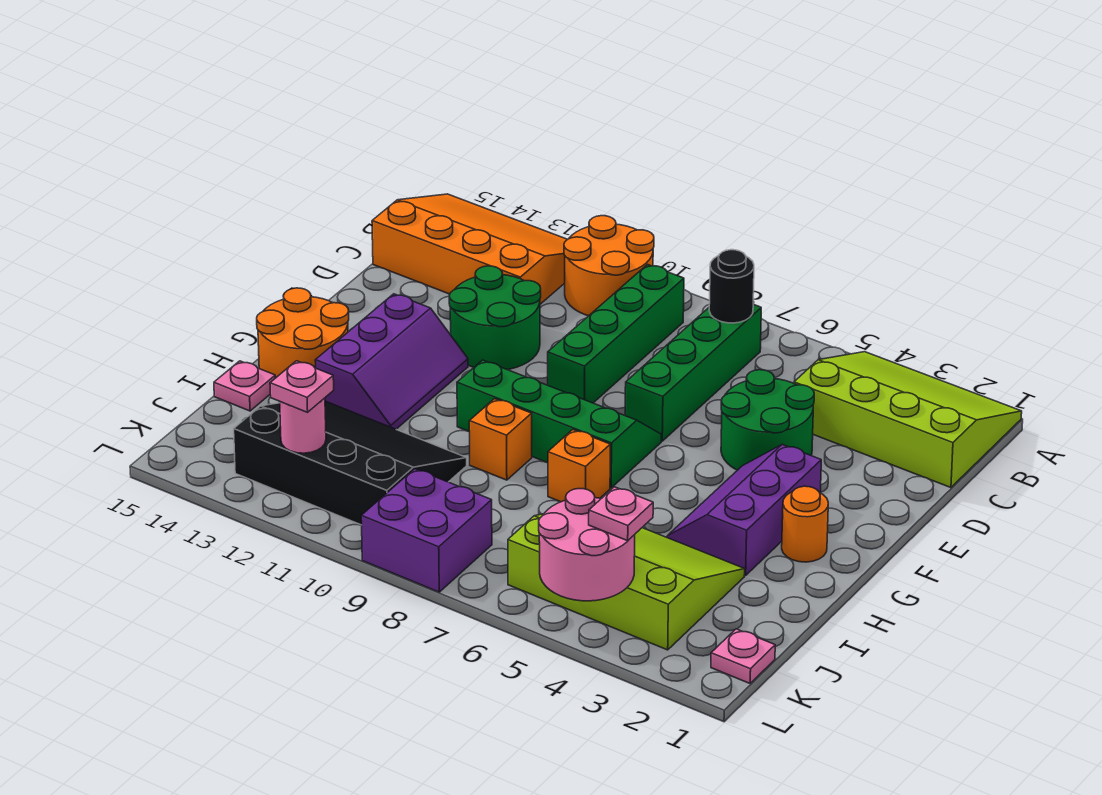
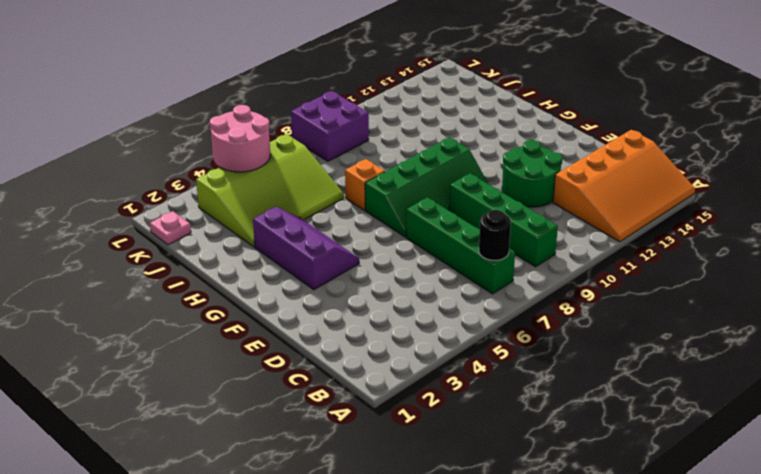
none -> lime slope A1:C4 level 1 top C
none -> orange round brick A10:B11 level 1
none -> green round brick D4:E5 level 1

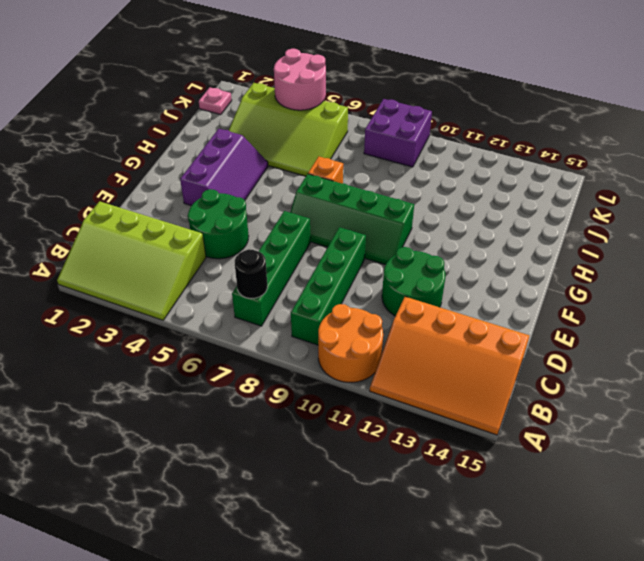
none -> purple slope F12:H13 level 1 top 13
none -> orange round brick G2 level 1
none -> orange round brick G14:H15 level 1

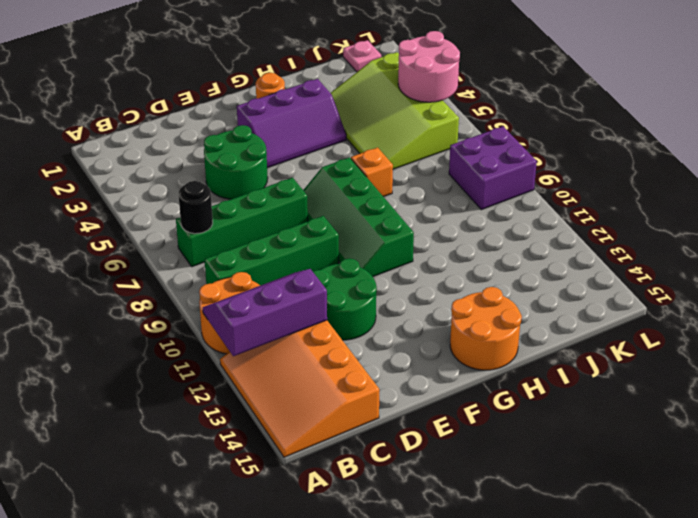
purple slope A11:C12 level 2 top 12 -> purple slope F12:H13 level 1 top 13
none -> lime slope A1:C4 level 1 top C
none -> orange brick H9 level 1
none -> black slope I10:K13 level 1 top K

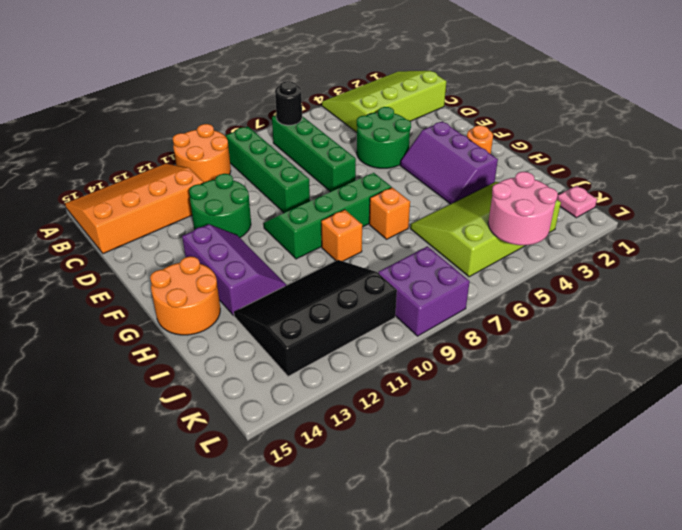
none -> pink plate I15 level 1
none -> pink round brick K12 level 2
none -> pink plate K4 level 3

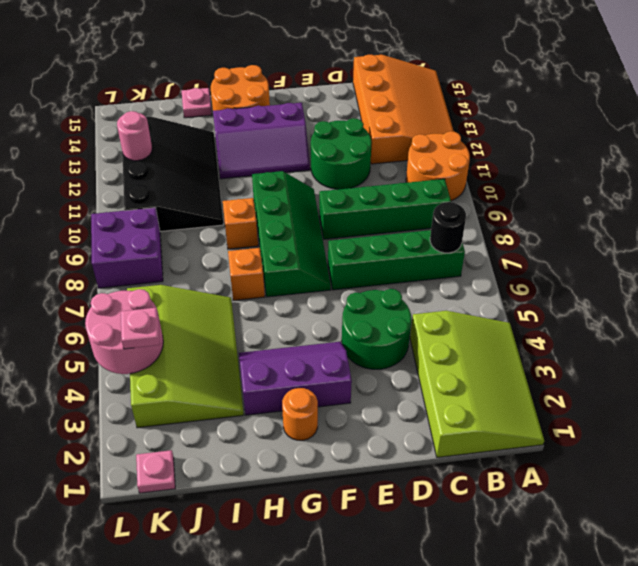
none -> pink plate K12 level 3

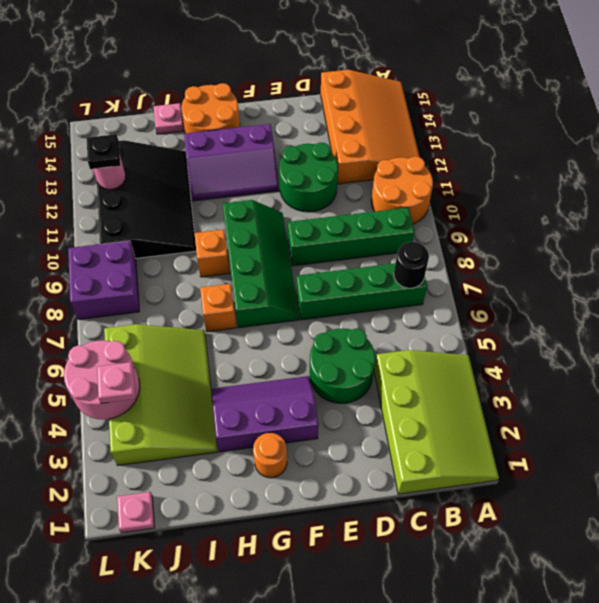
black plate K12 level 3 -> pink plate K12 level 3

